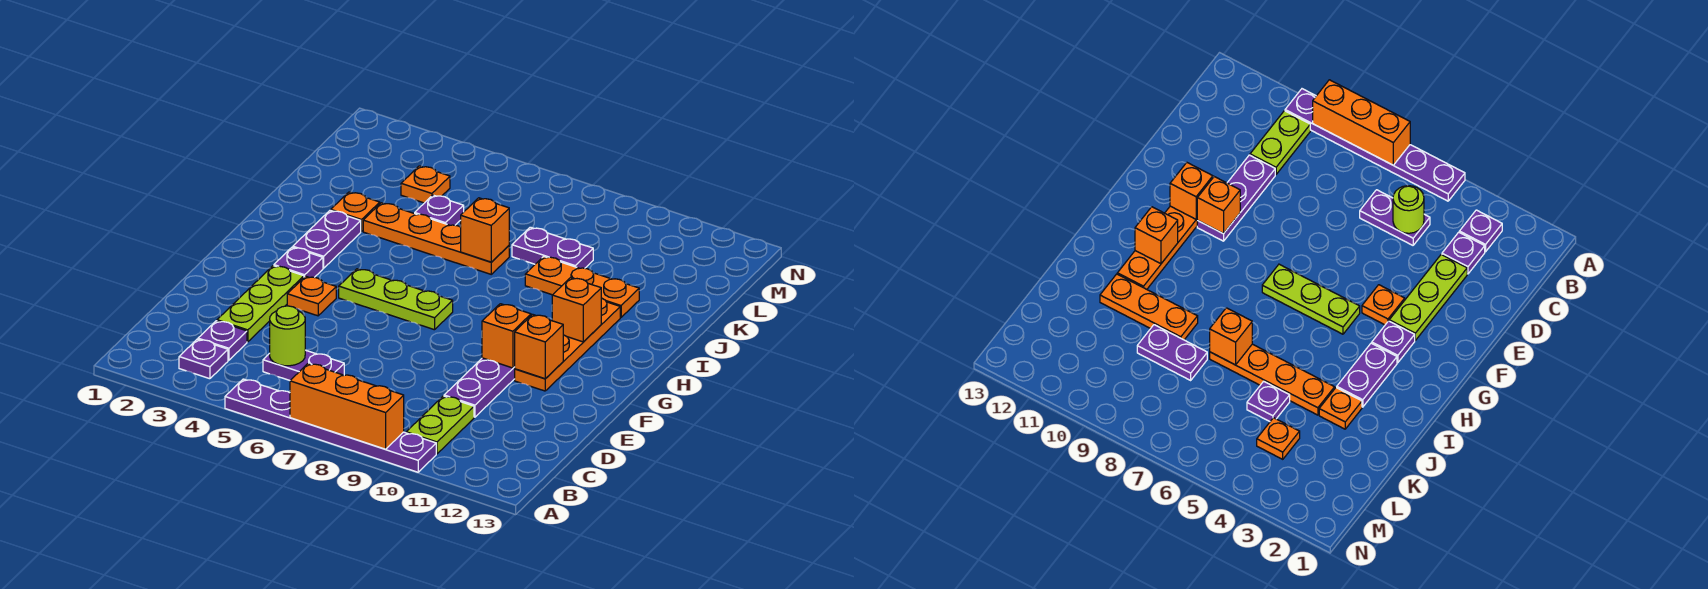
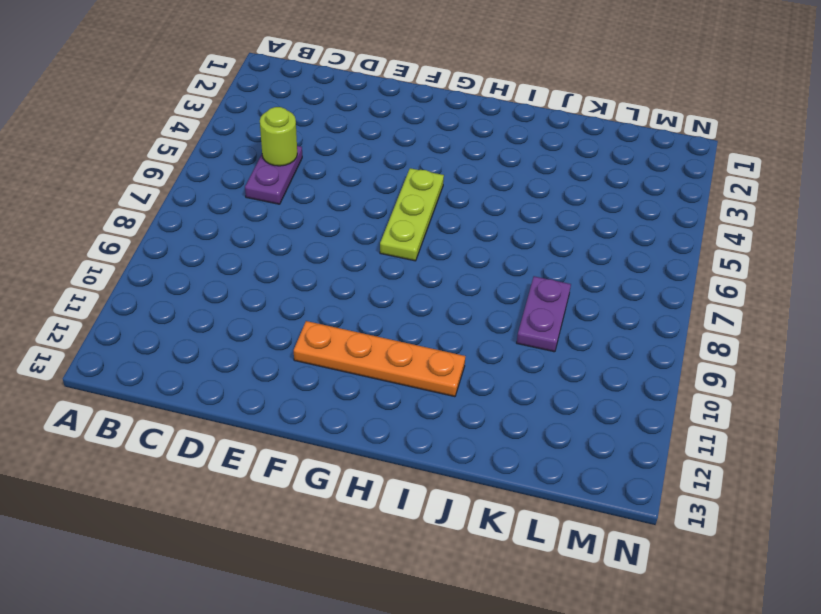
none -> purple plate A5:A10 level 1
none -> purple plate B3 level 1
none -> lime plate B10:C10 level 1

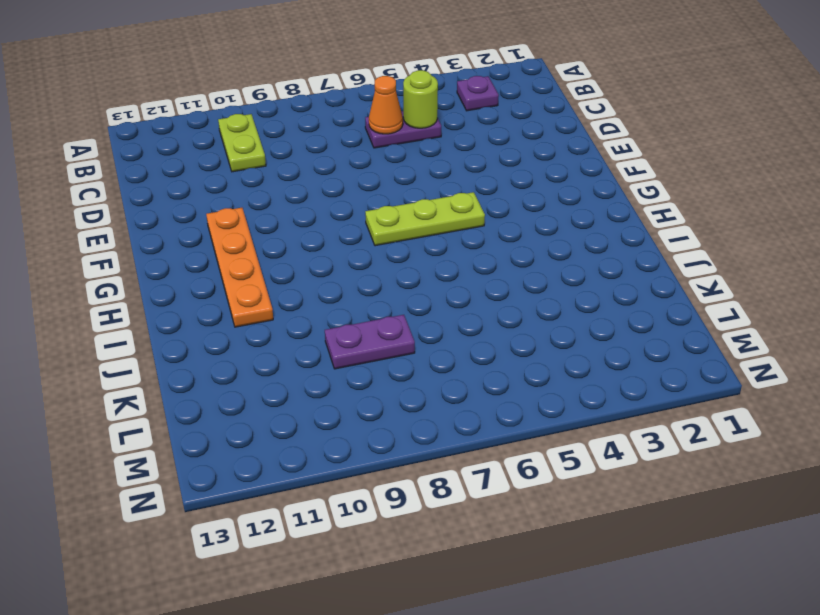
orange cone C6 level 2 -> none
none -> purple plate A5:A10 level 1
none -> purple plate C3 level 1
none -> lime plate D3:F3 level 1

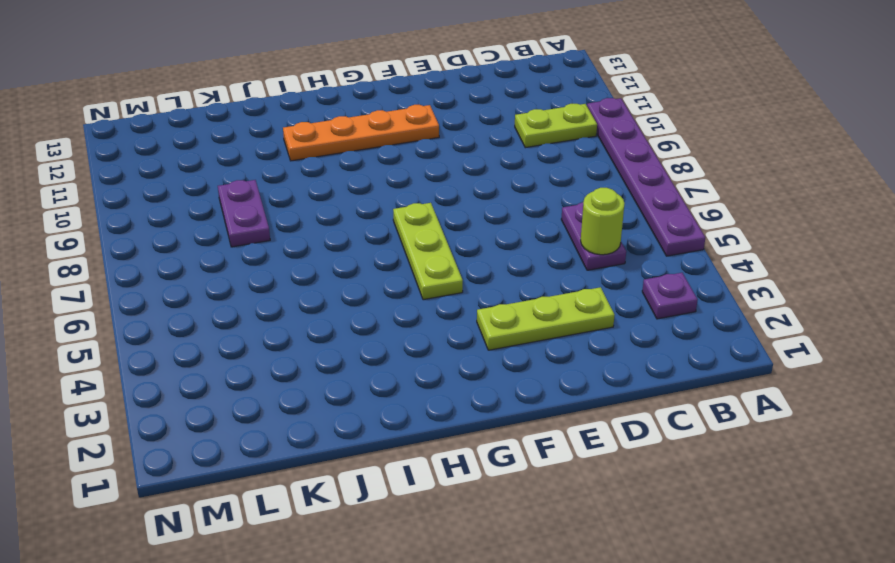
none -> purple plate C3 level 1
none -> purple plate D10:F10 level 1
none -> orange plate F4 level 1

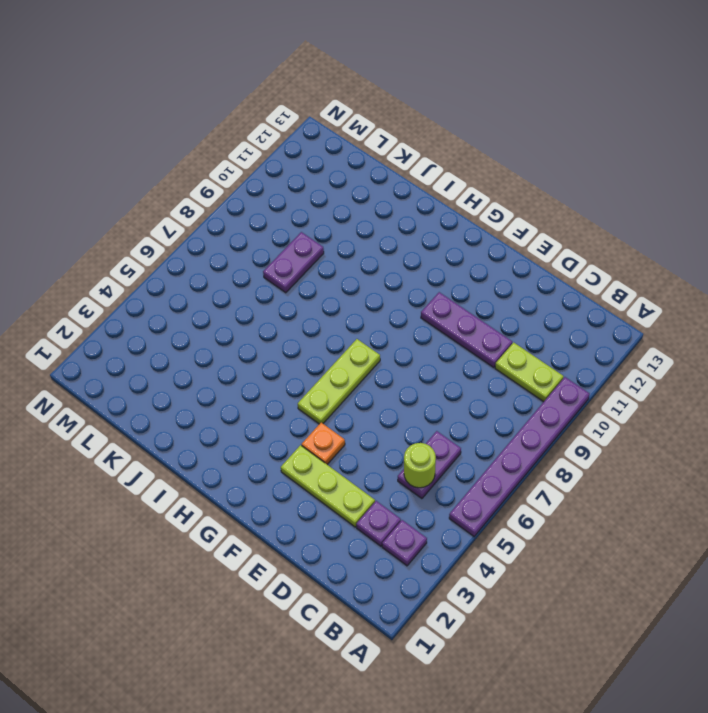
none -> orange plate F11:I11 level 1
none -> purple plate G3 level 1
none -> purple plate H3:I3 level 1

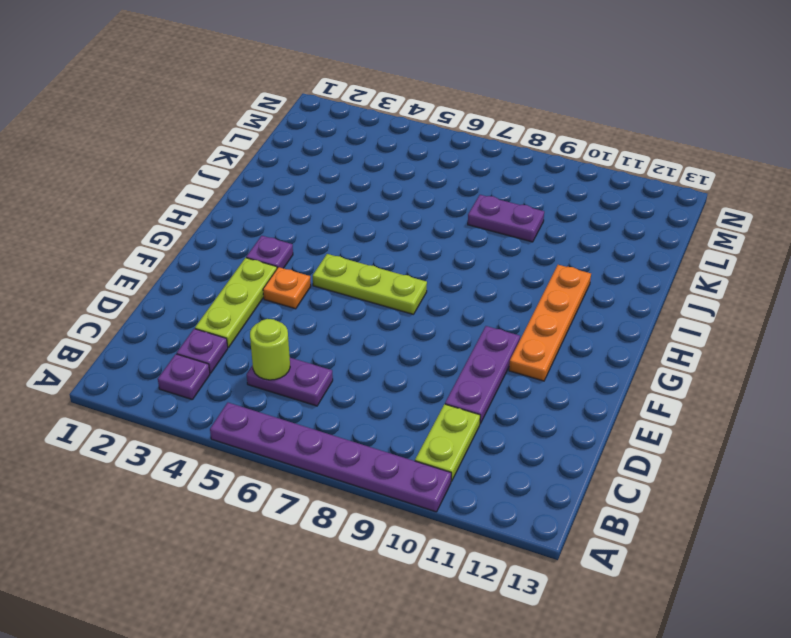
none -> purple plate H3:I3 level 1
none -> orange plate J3 level 1
none -> orange plate J4:J7 level 1

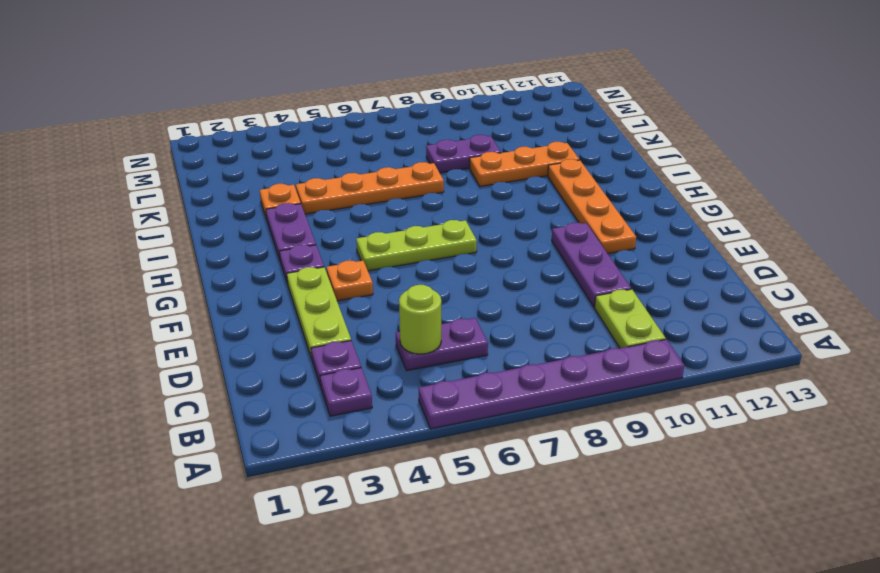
none -> purple plate K5 level 1
none -> orange plate L4 level 1
none -> orange brick A7:A9 level 2

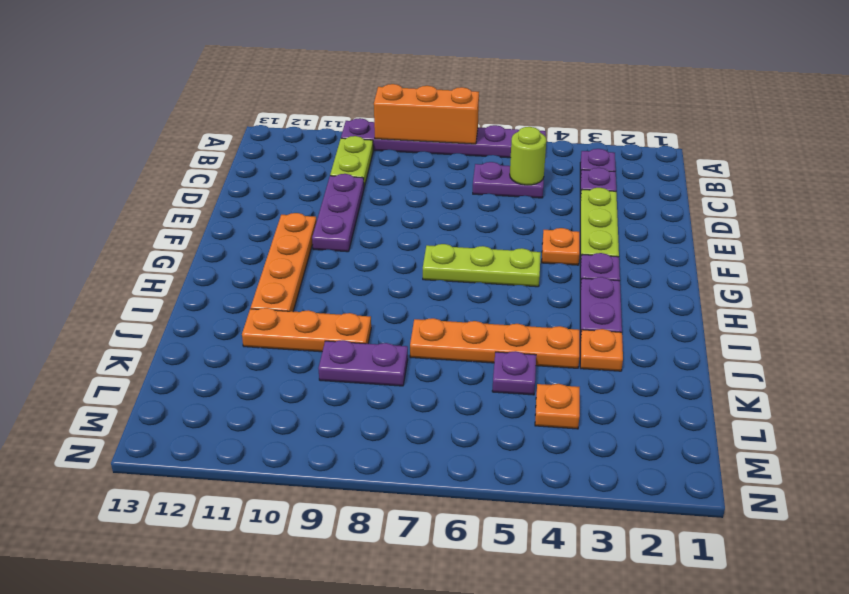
none -> orange brick F10 level 2
none -> orange brick F11 level 2
none -> orange brick H11 level 2

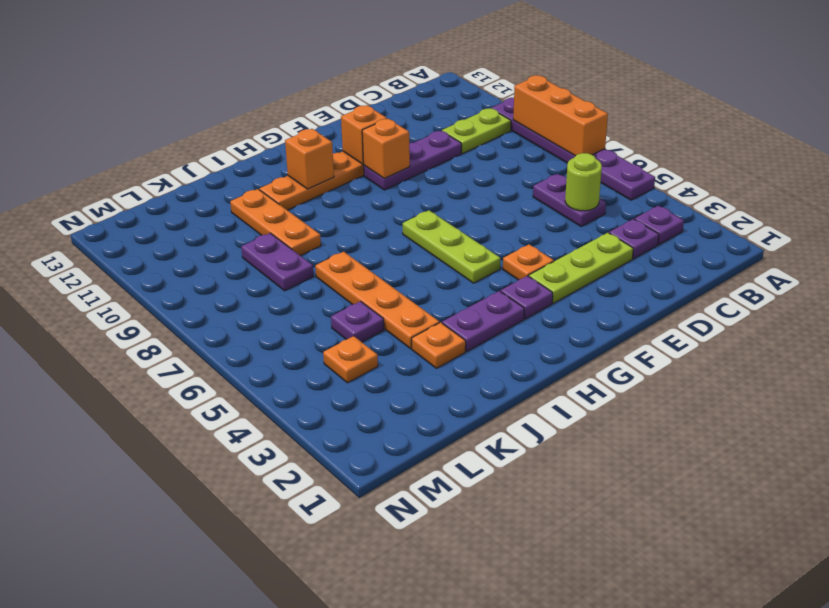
none -> orange brick J7 level 2

